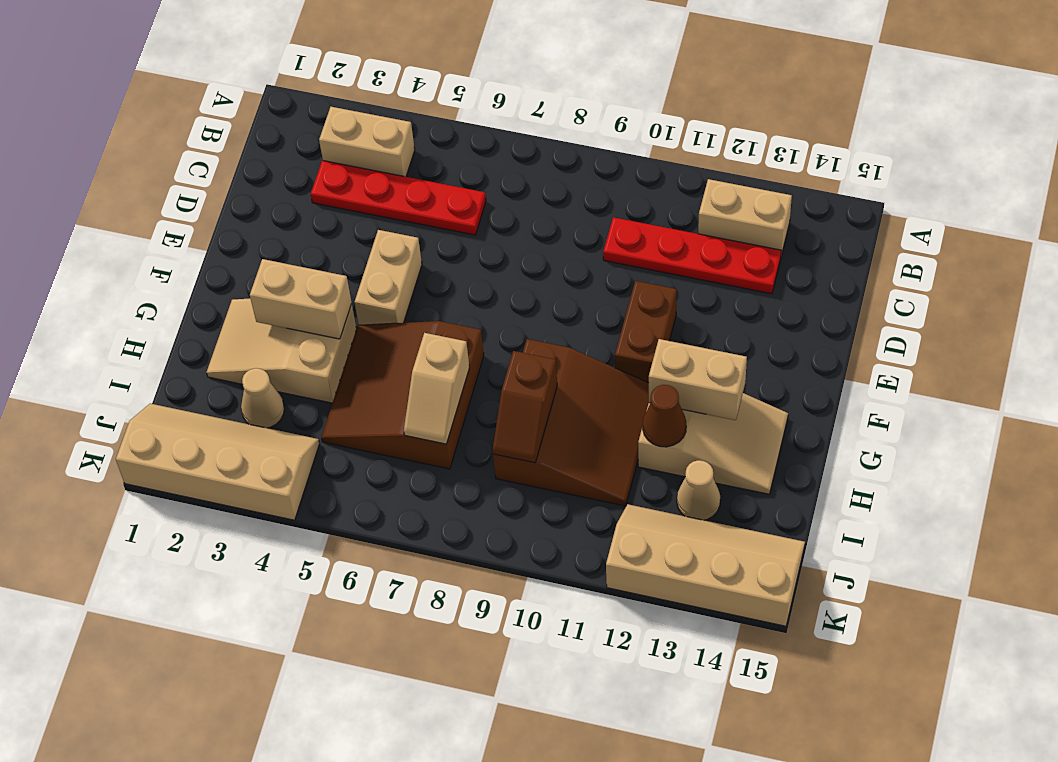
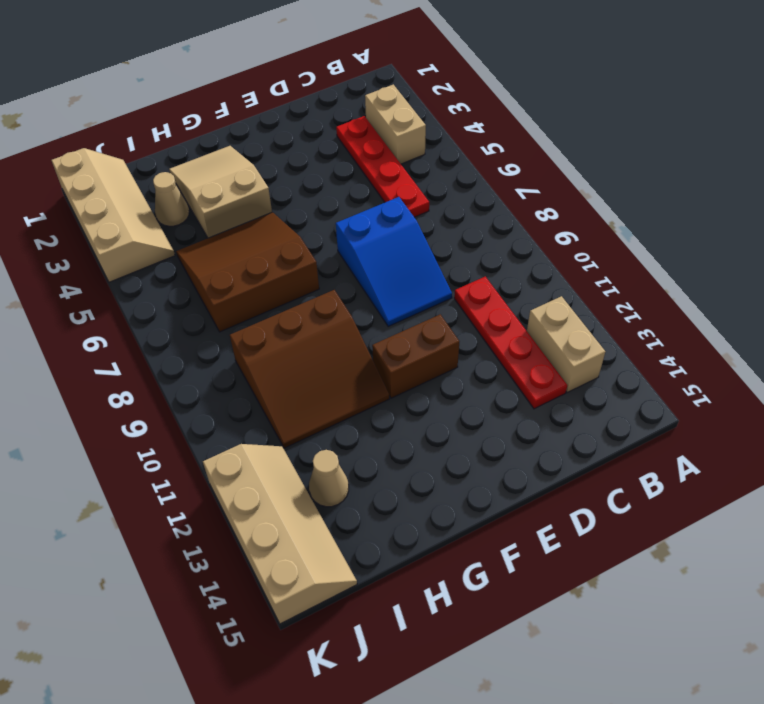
blue slope D7:E9 level 1 top 7 -> none
none -> tan brick E5:F5 level 1
none -> tan slope G12:H14 level 1 top 12
none -> tan brick G3:G4 level 2

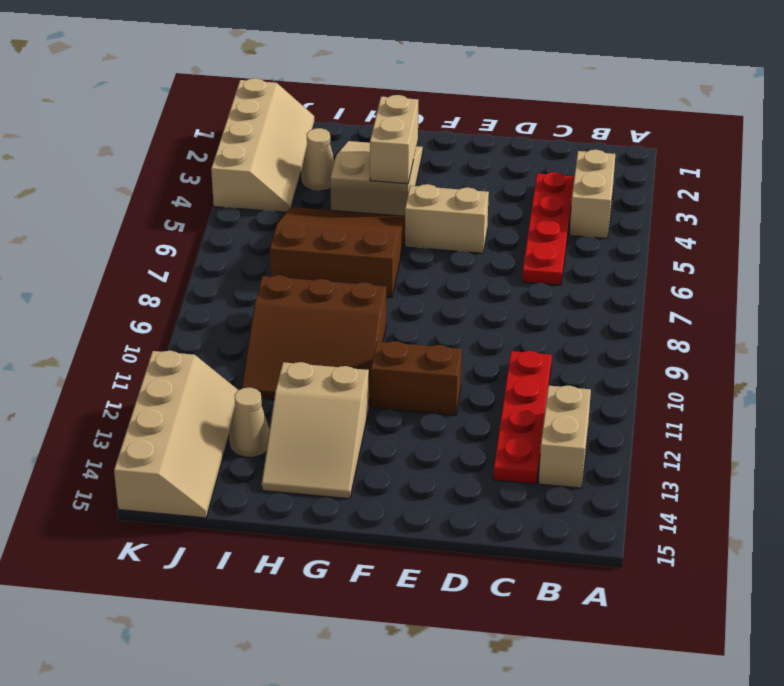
none -> tan brick G12:G13 level 2
none -> tan slope H7:I7 level 2 top H
none -> brown slope H9:I9 level 2 top H

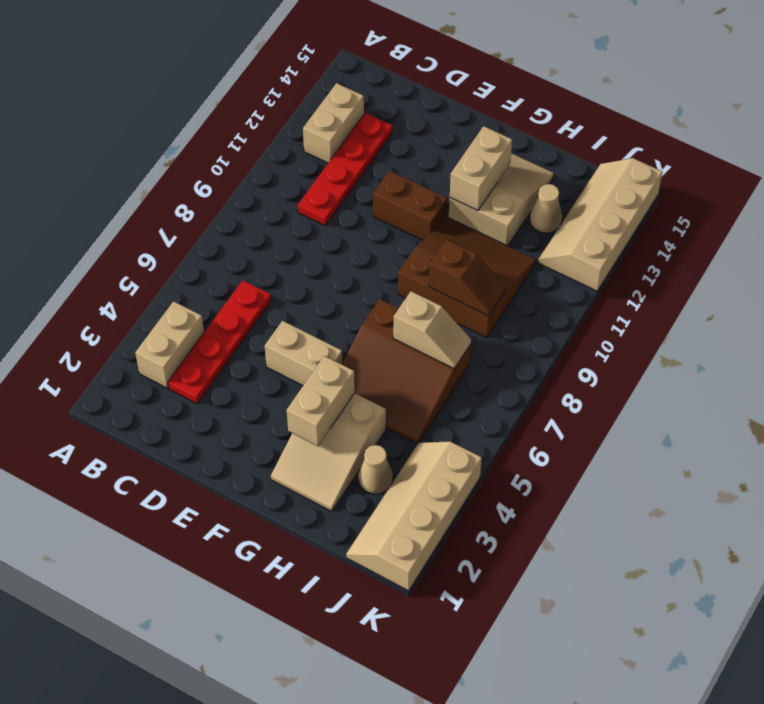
none -> brown cone H12 level 2

